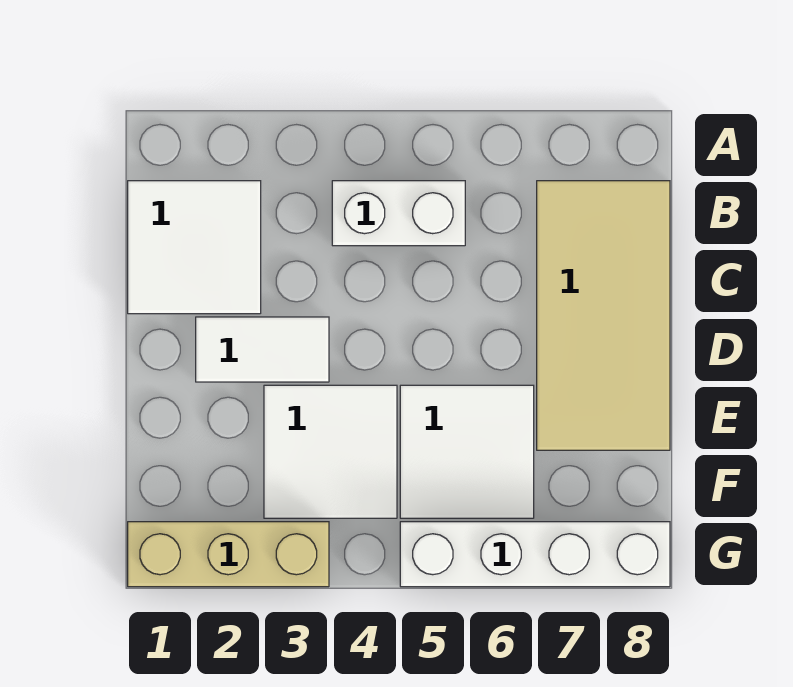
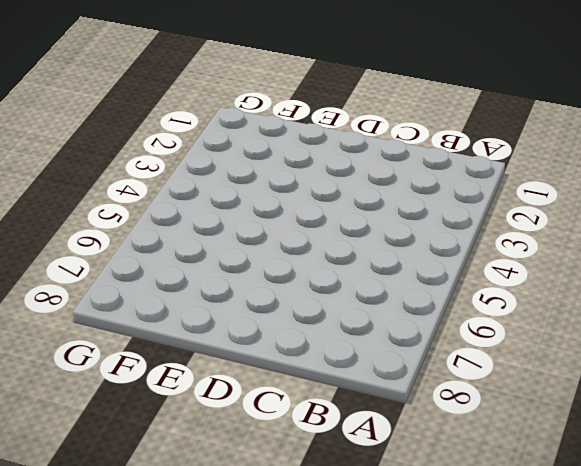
none -> white tile B1:C2 level 1
none -> white brick B4:B5 level 1

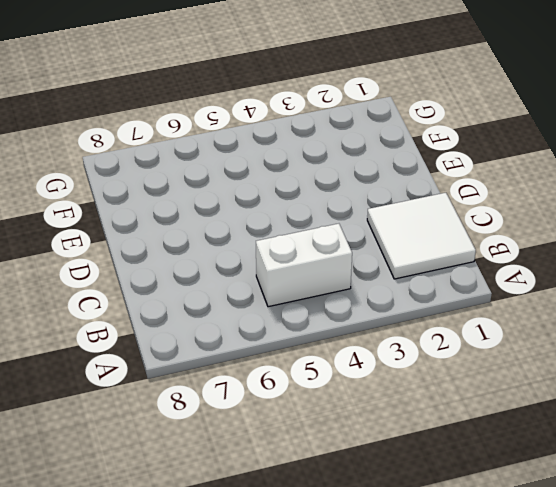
none -> tan tile B7:E8 level 1
none -> white tile D2:D3 level 1

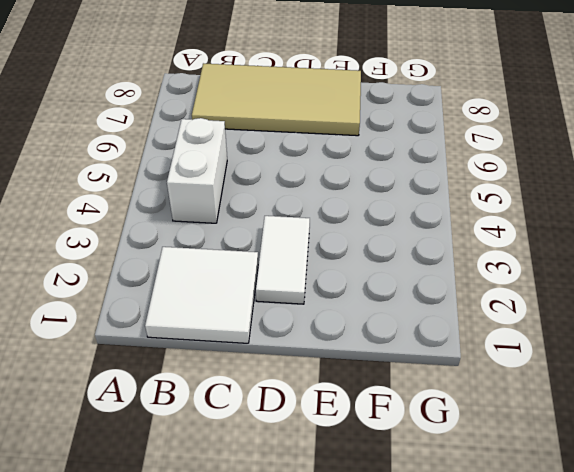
none -> white tile E3:F4 level 1
none -> white tile E5:F6 level 1

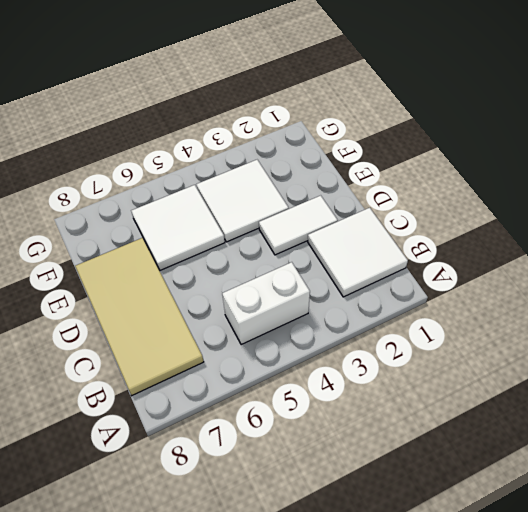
none -> tan brick G1:G3 level 1
none -> white brick G5:G8 level 1

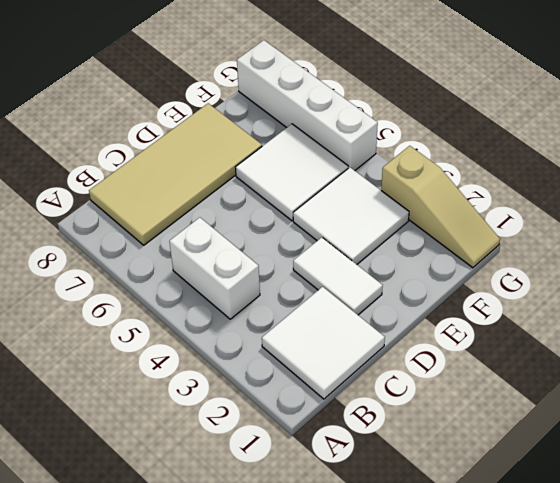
tan slope G1:G3 level 1 top 3 -> tan brick G1:G3 level 1

